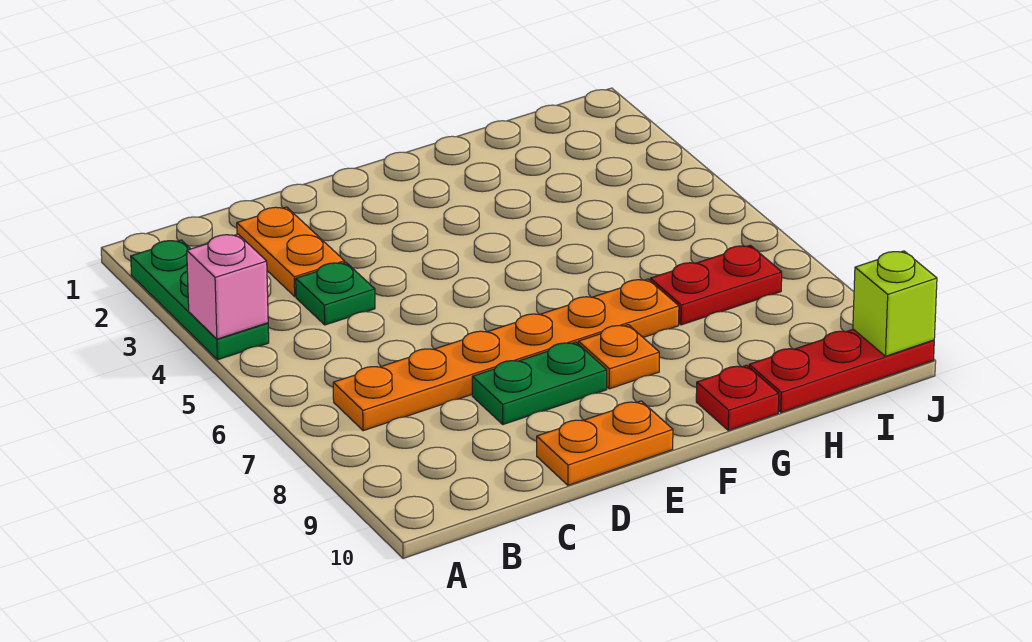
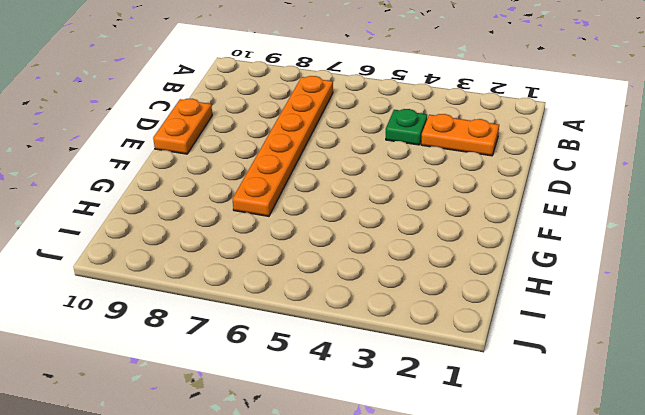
none -> green plate A2:A4 level 1
none -> green plate D8:E8 level 1
none -> orange plate F8 level 1

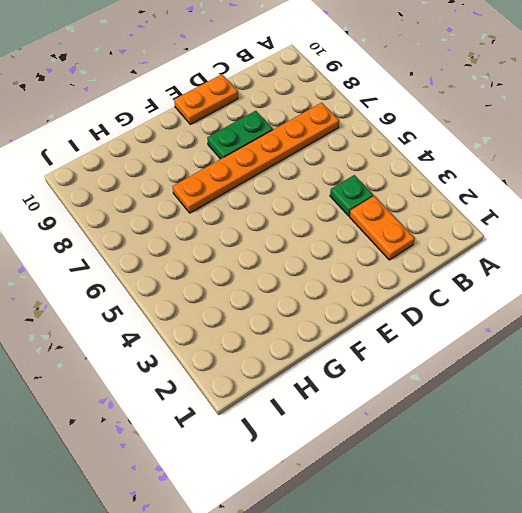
none -> green plate A2:A4 level 1
none -> orange plate F8 level 1
none -> red plate G10 level 1

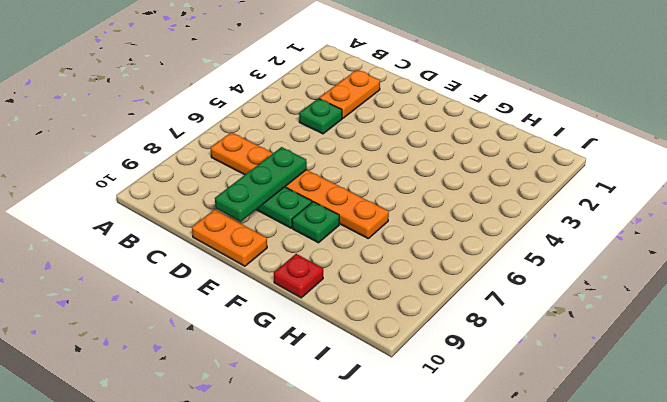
green plate D7:D9 level 2 -> green plate A2:A4 level 1
green plate F8 level 1 -> orange plate F8 level 1
none -> red plate H7:I7 level 1
none -> red plate H10:J10 level 1
none -> pink brick A4 level 2

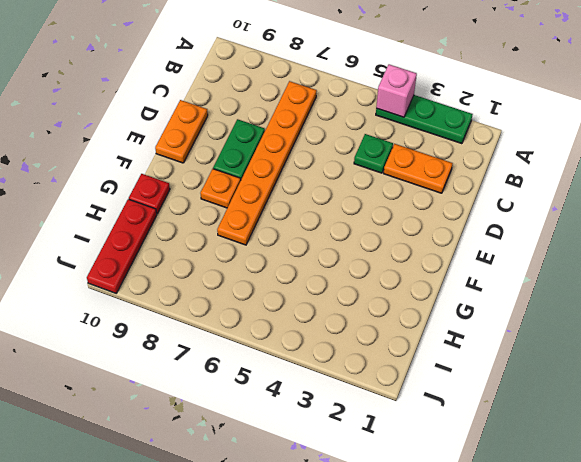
none -> red plate H7:I7 level 1
none -> lime brick J10 level 2

